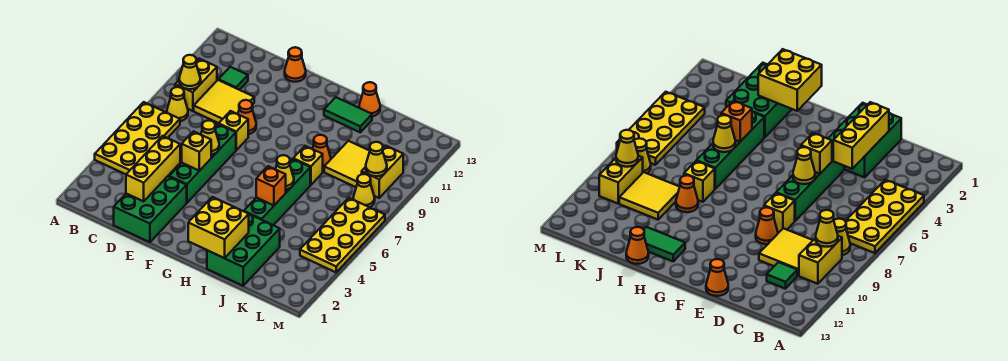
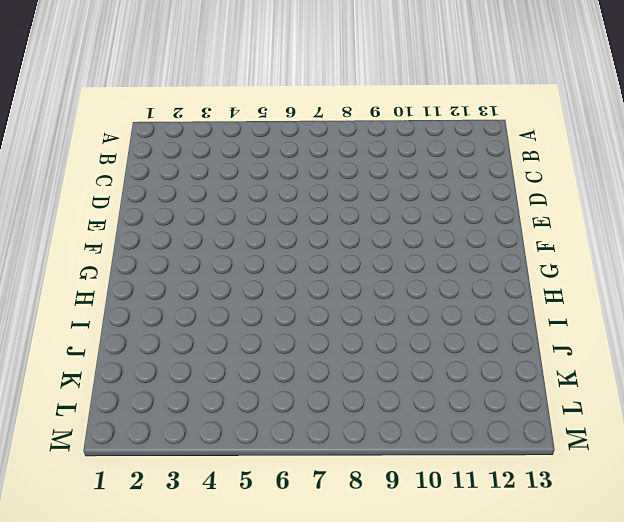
none -> yellow plate A4:B7 level 1
none -> yellow cone B8 level 1
none -> yellow brick B9:B10 level 1

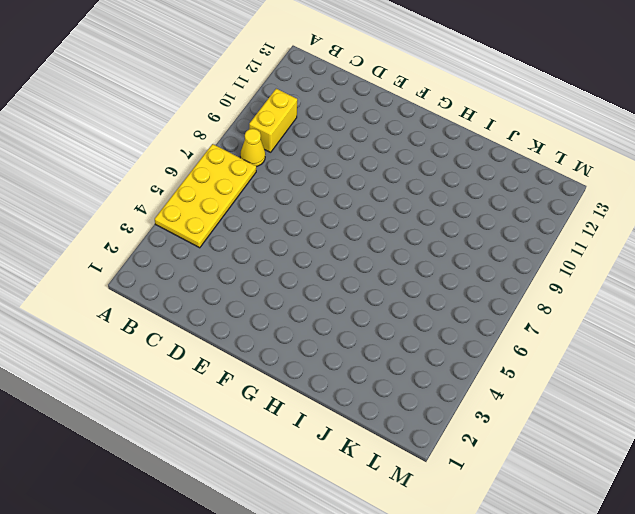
none -> yellow tile C9:D10 level 1
none -> green tile C11 level 1
none -> green brick D1:E3 level 1

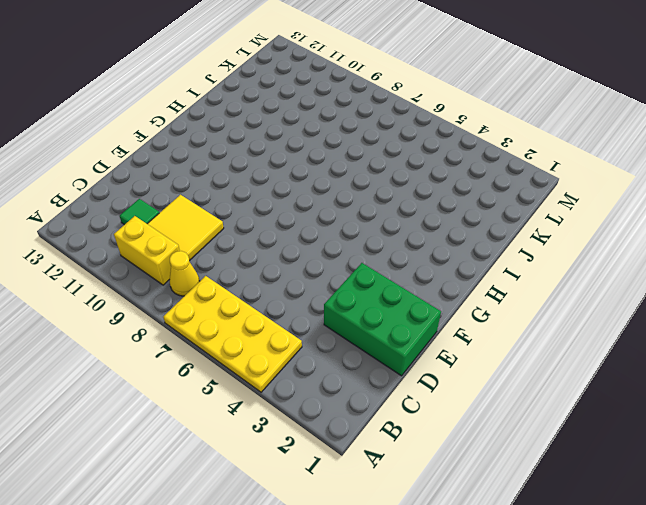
none -> green brick E4:E7 level 1
none -> yellow brick E8 level 1
none -> orange cone E9 level 1

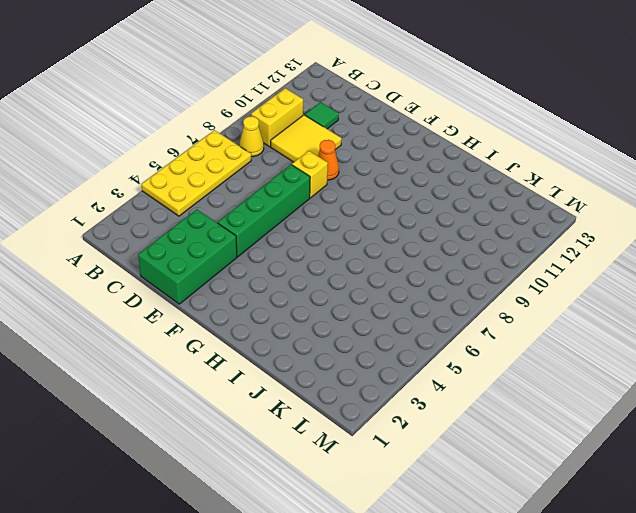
none -> orange cone E13 level 1
none -> green tile H12:I12 level 1
none -> green brick I1:J3 level 1

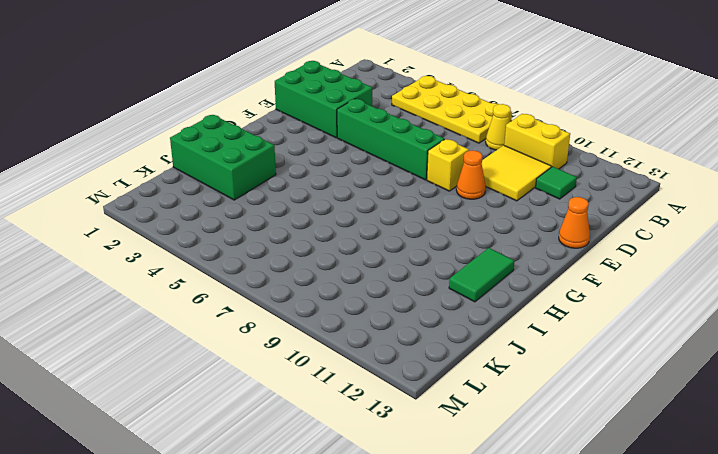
none -> green brick I4:I7 level 1
none -> yellow brick I8 level 1
none -> orange cone I9 level 1

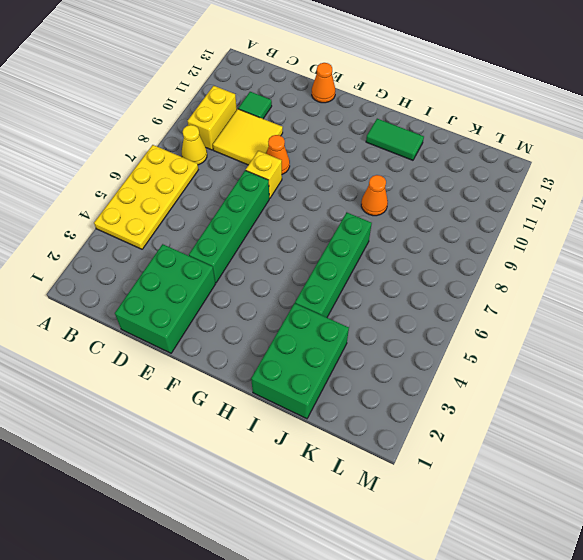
none -> yellow brick I8 level 1
none -> orange cone I13 level 1
none -> yellow tile J9:K10 level 1

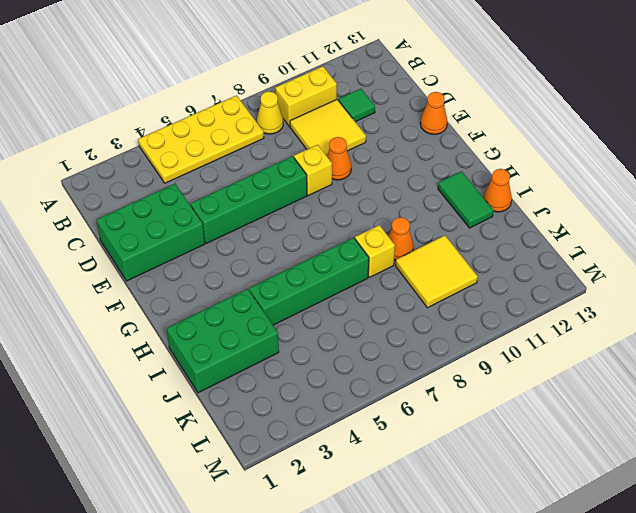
none -> yellow plate L4:M7 level 1
none -> yellow cone L8 level 1
none -> yellow brick L9:L10 level 1

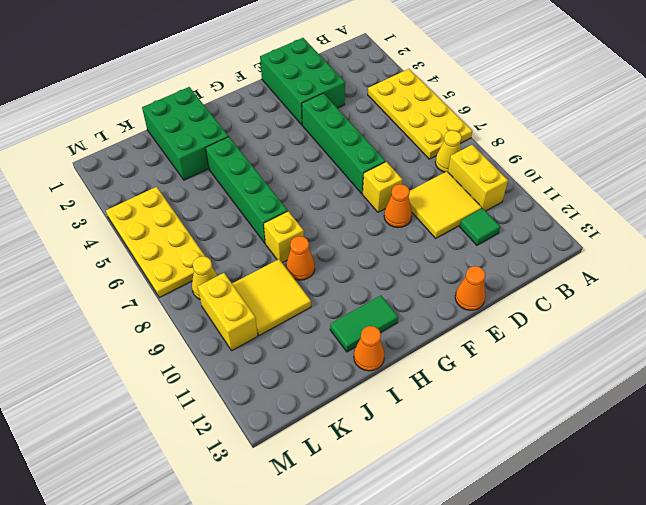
none -> yellow cone B9 level 2
none -> yellow brick D2:D4 level 2
none -> yellow brick E5 level 2

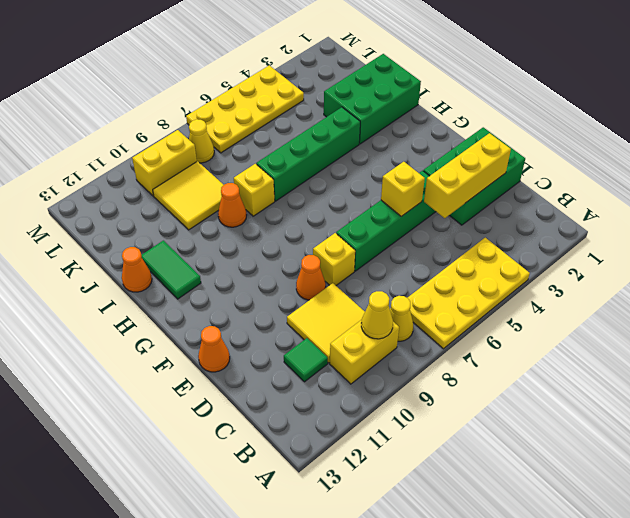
none -> yellow cone E6 level 2
none -> yellow brick H1:I2 level 2
none -> orange brick I5 level 2

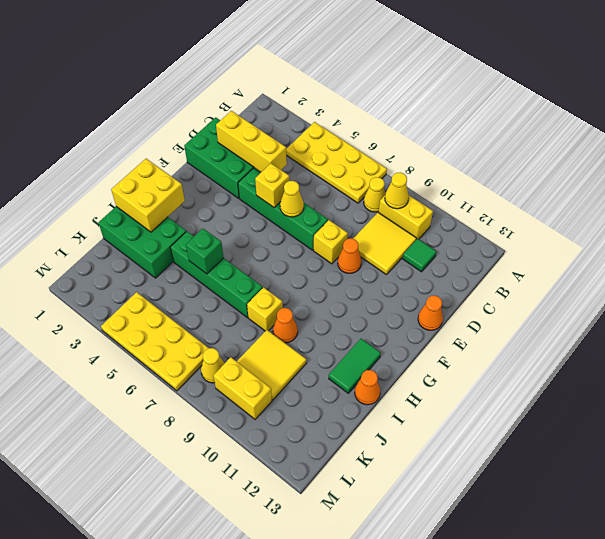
green brick I5 level 2 -> orange brick I5 level 2
none -> yellow cone I6 level 2
none -> yellow cone L9 level 2

